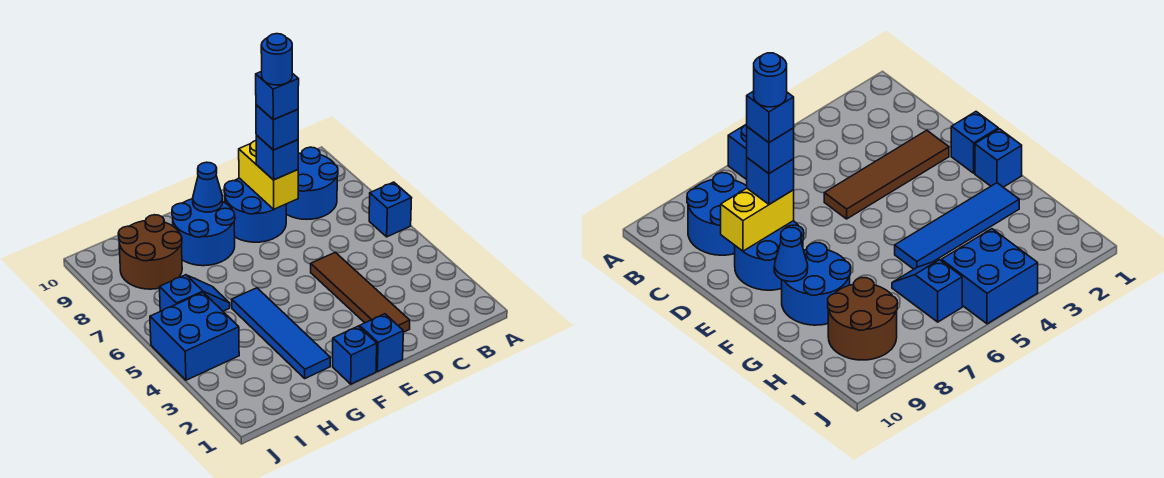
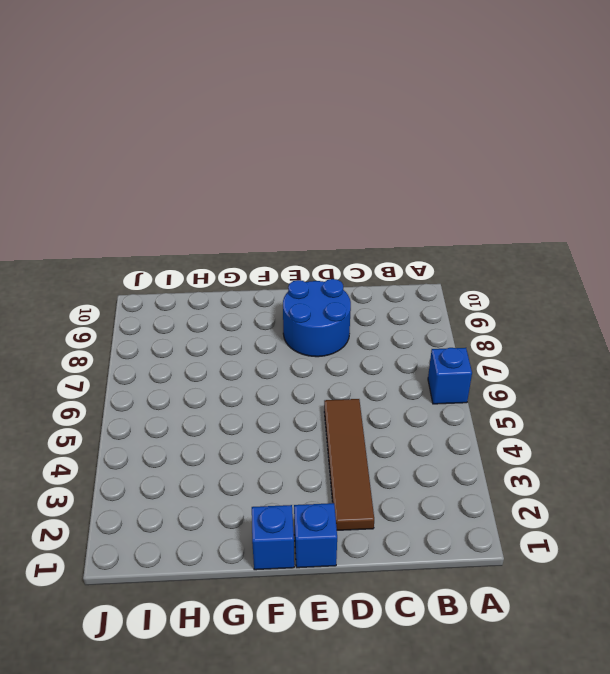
none -> blue round brick B8:C9 level 1
none -> blue round brick F8:G9 level 1
none -> blue tile G2:G5 level 1

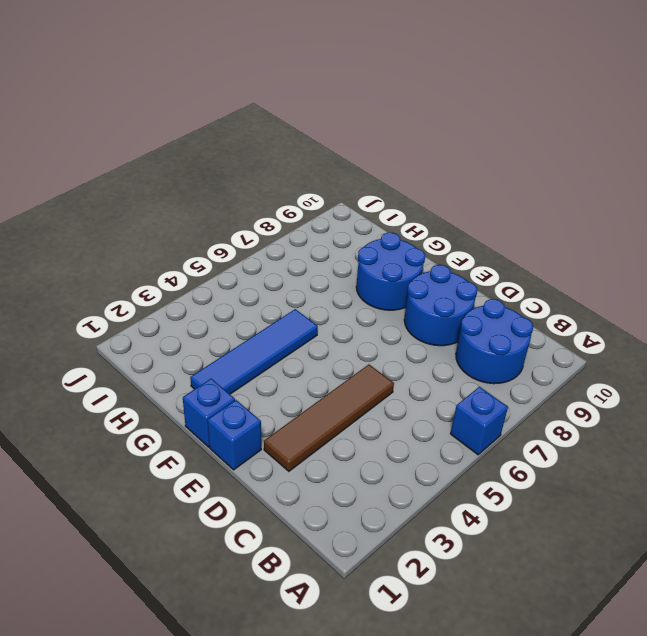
none -> blue slope H6:I6 level 1 top I
none -> brown round brick H8:I9 level 1
none -> blue brick I4:J5 level 1

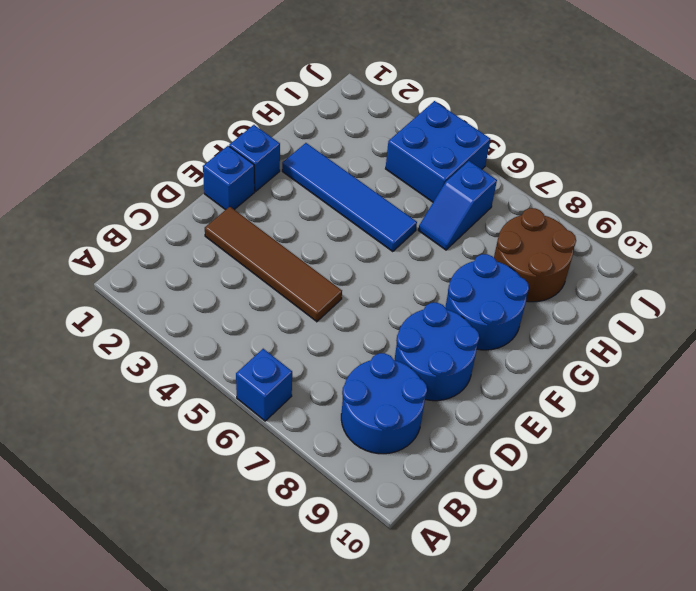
none -> yellow brick D8:D9 level 2
none -> blue cone F9 level 2
none -> blue brick D8 level 3

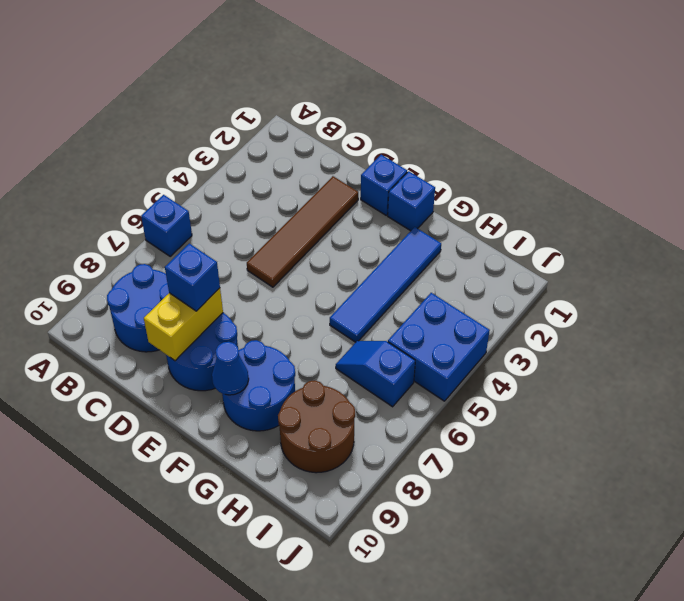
none -> blue brick D8 level 4
none -> blue brick D8 level 5
none -> blue round brick D8 level 6

